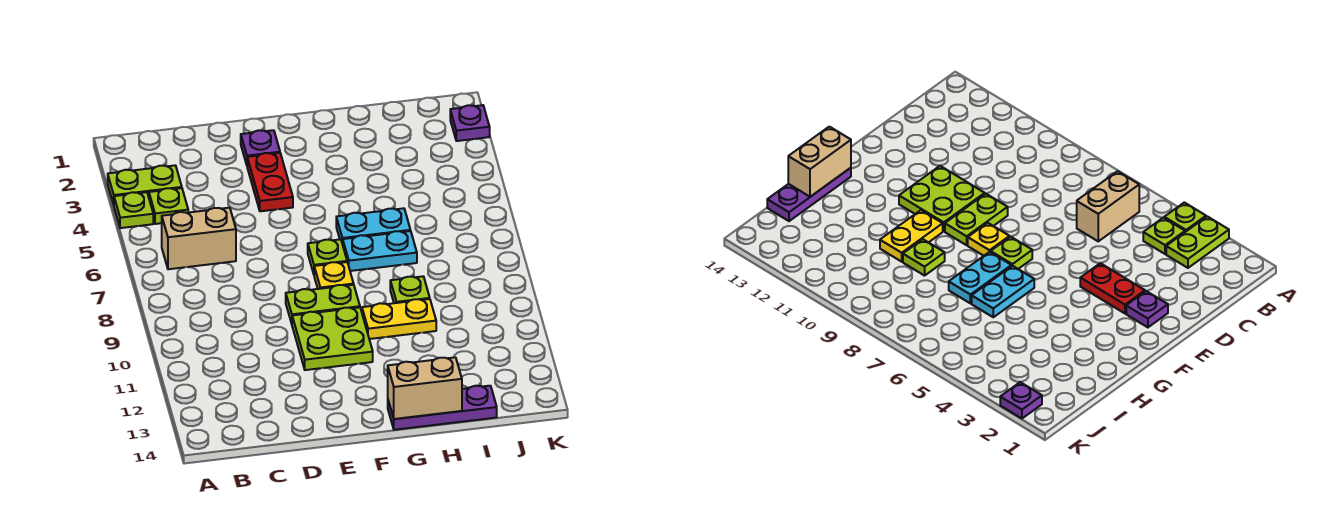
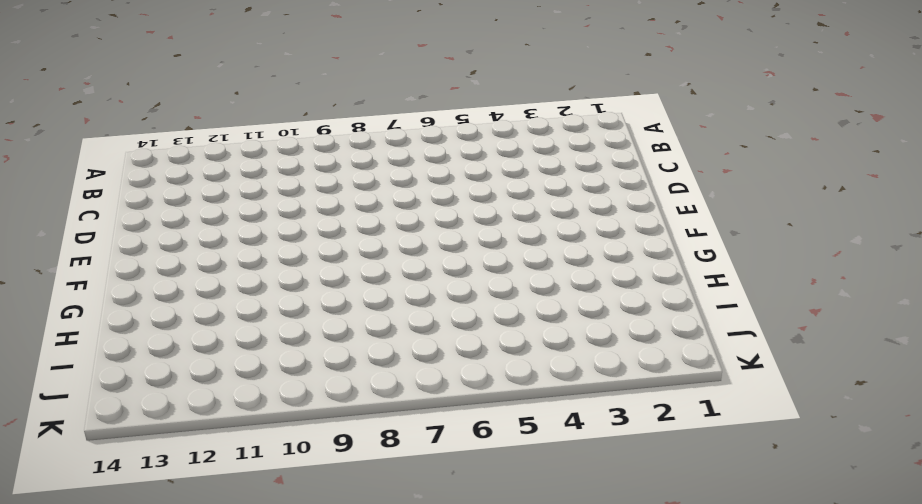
none -> lime plate A3:B3 level 1
none -> lime plate A4 level 1
none -> lime plate B4 level 1

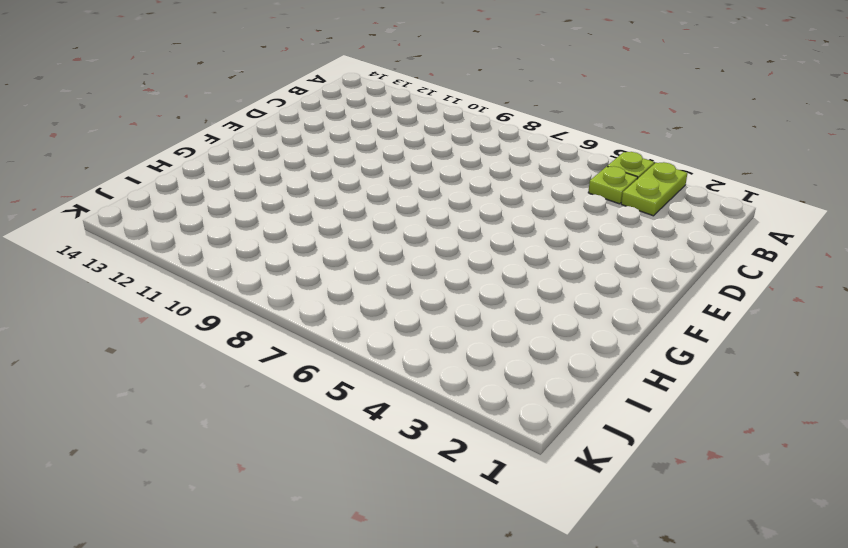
none -> tan brick B6:C6 level 1
none -> purple plate E2 level 1
none -> red plate E3:E4 level 1

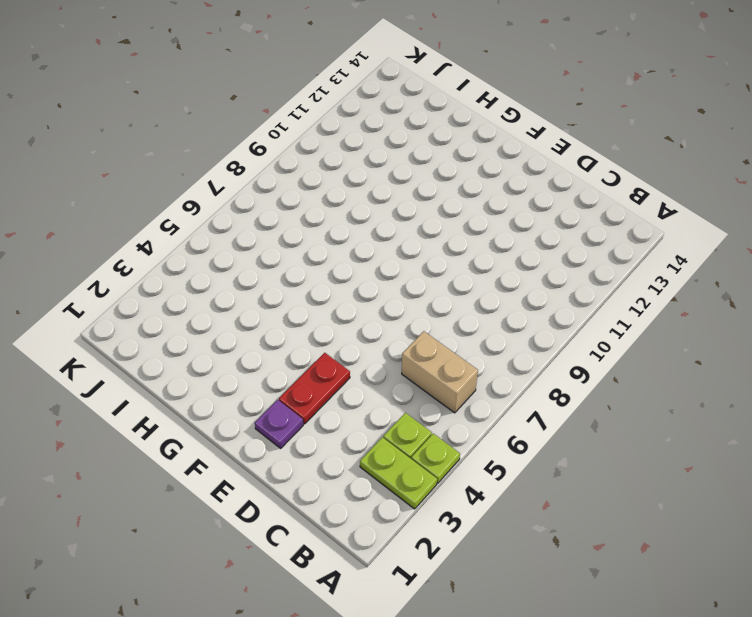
none -> lime plate E9:F9 level 1
none -> lime plate E10:F11 level 1
none -> lime plate F7 level 1

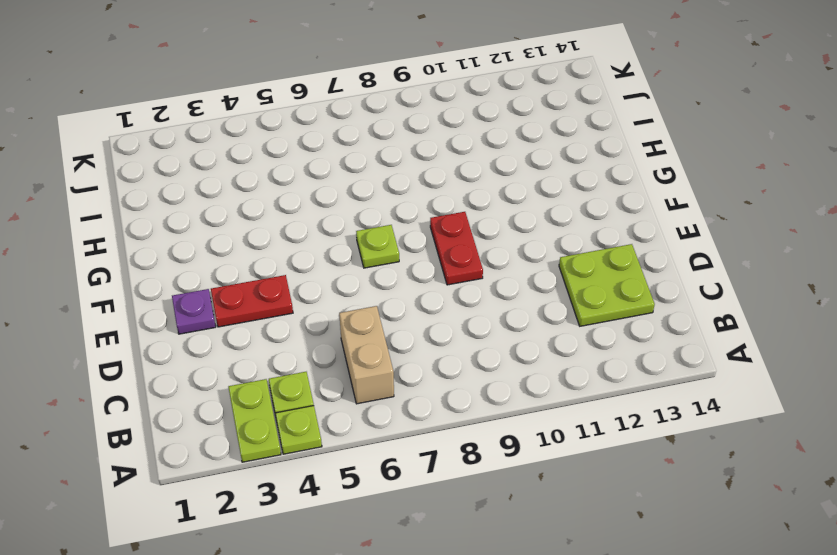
lime plate C12:D13 level 1 -> lime plate E10:F11 level 1
red plate E9:F9 level 1 -> lime plate E9:F9 level 1
none -> yellow plate F8 level 1
none -> cyan plate G6:H6 level 1
none -> cyan plate G7:H7 level 1

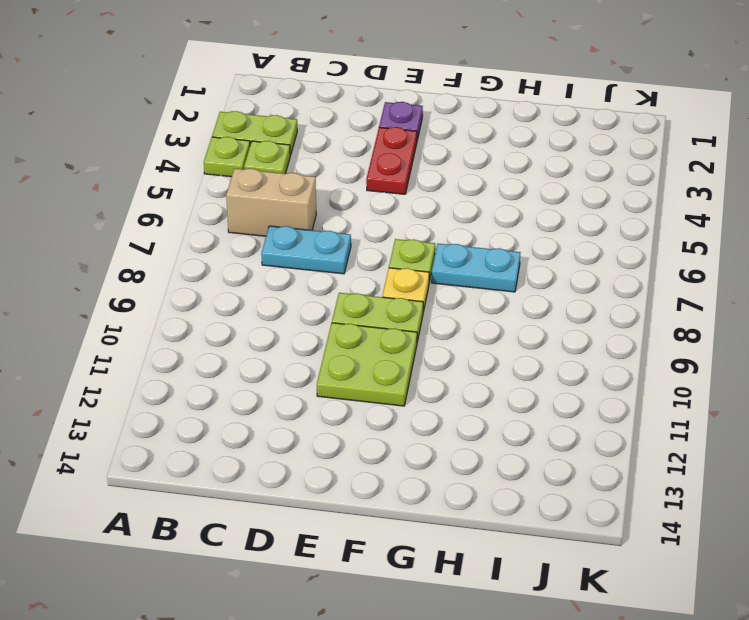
cyan plate C7:D7 level 1 -> cyan plate G6:H6 level 1
none -> yellow plate G10:H10 level 1
none -> purple plate G14:I14 level 1
none -> lime plate H9 level 1

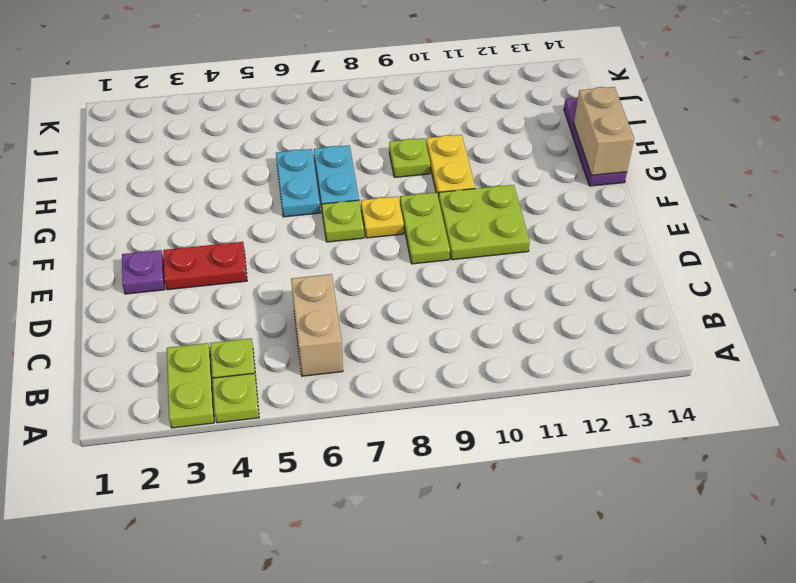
none -> purple plate K2 level 1

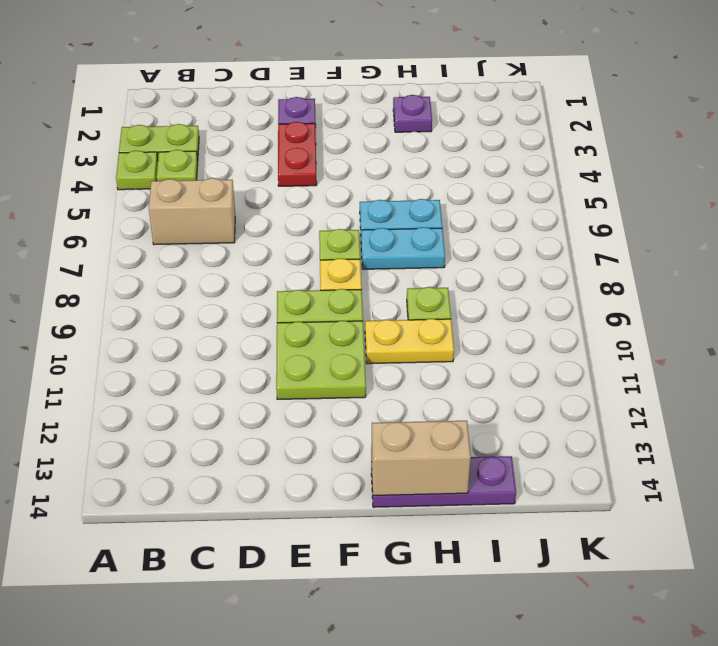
purple plate H2 level 1 -> purple plate K2 level 1

